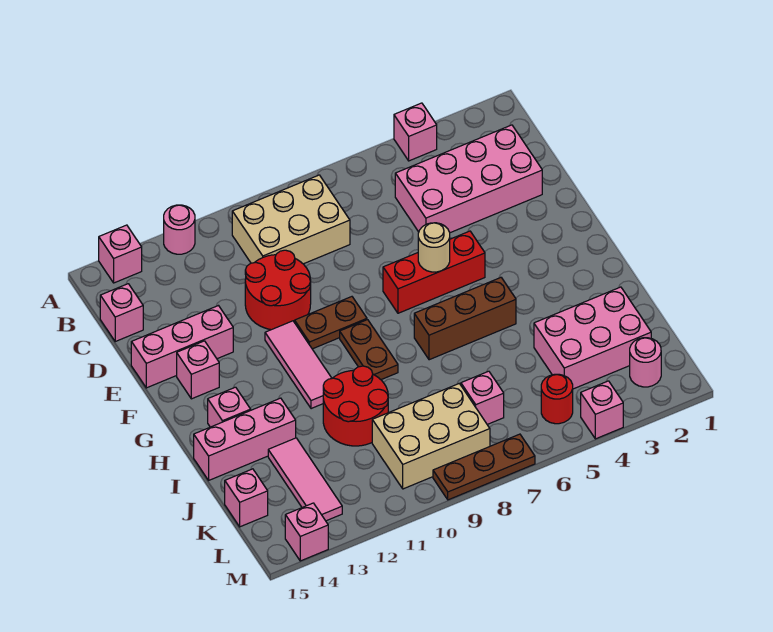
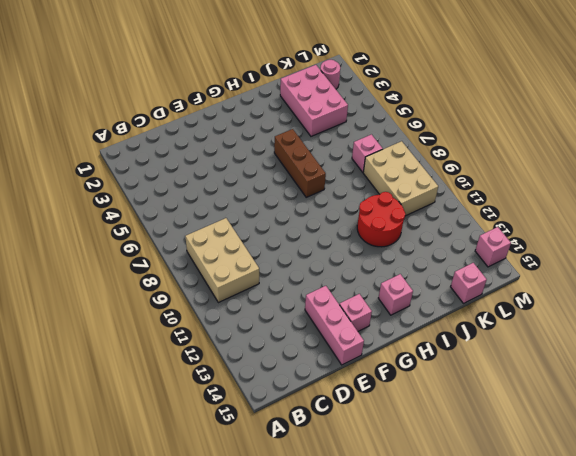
none -> pink brick A4 level 1
none -> pink round brick A12 level 1
none -> pink brick A14 level 1

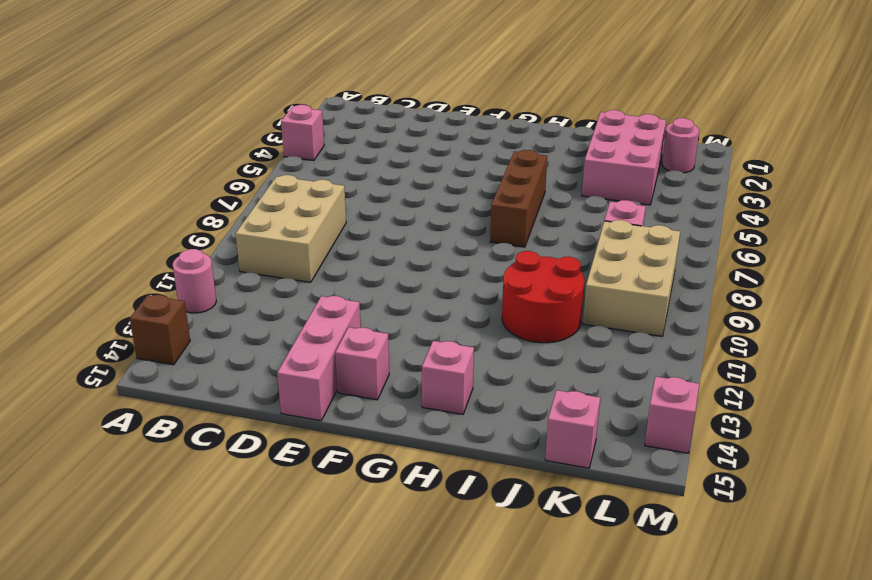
brown brick A14 level 1 -> pink brick A14 level 1
none -> pink brick C2:D5 level 1
none -> pink brick C15 level 1
none -> red round brick D10:E11 level 1

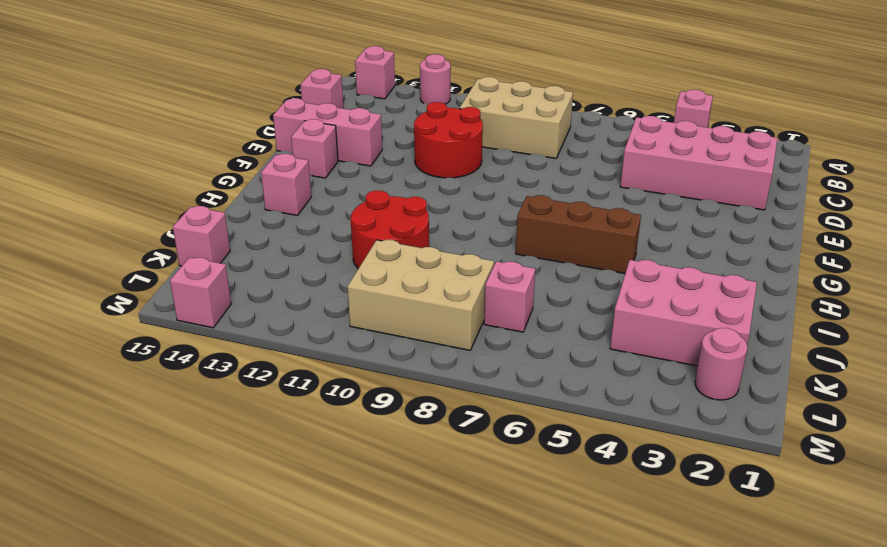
none -> red brick F5:F7 level 1
none -> brown plate F9:F10 level 1
none -> pink tile F11:H11 level 1

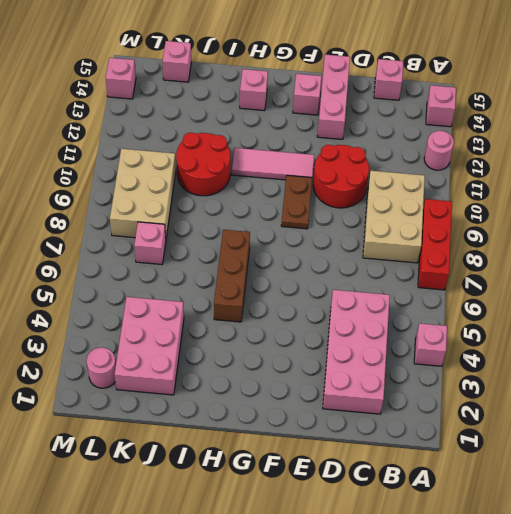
red brick A7:A9 level 1 -> red brick F5:F7 level 1
none -> brown plate G9:H9 level 1
none -> pink brick I13:I15 level 1
none -> pink tile J13:L13 level 1

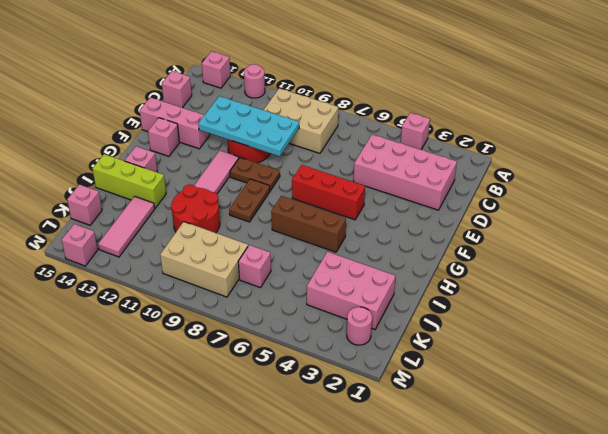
cyan plate D9:E12 level 2 -> none
lime brick I13:I15 level 1 -> pink brick I13:I15 level 1
none -> red round brick L5 level 1
none -> pink brick M4 level 1
none -> brown plate M7:M9 level 1

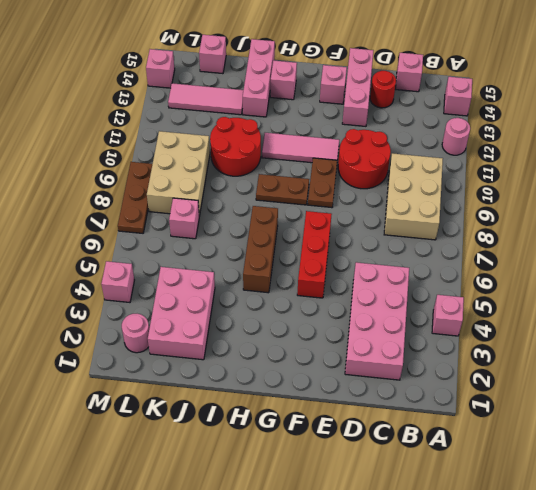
red round brick D14 level 1 -> red round brick L5 level 1
none -> tan round brick F6 level 2

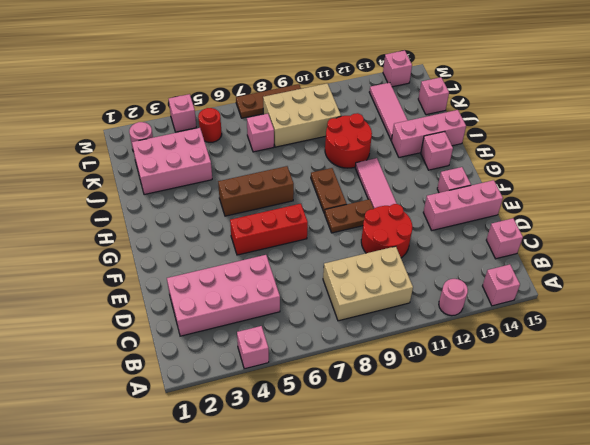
none -> tan round brick F6 level 2

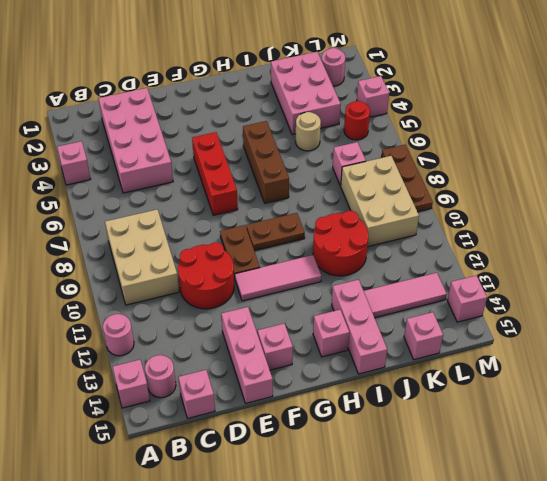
pink round brick B14 level 1 -> none
tan round brick J5 level 1 -> tan round brick F6 level 2

